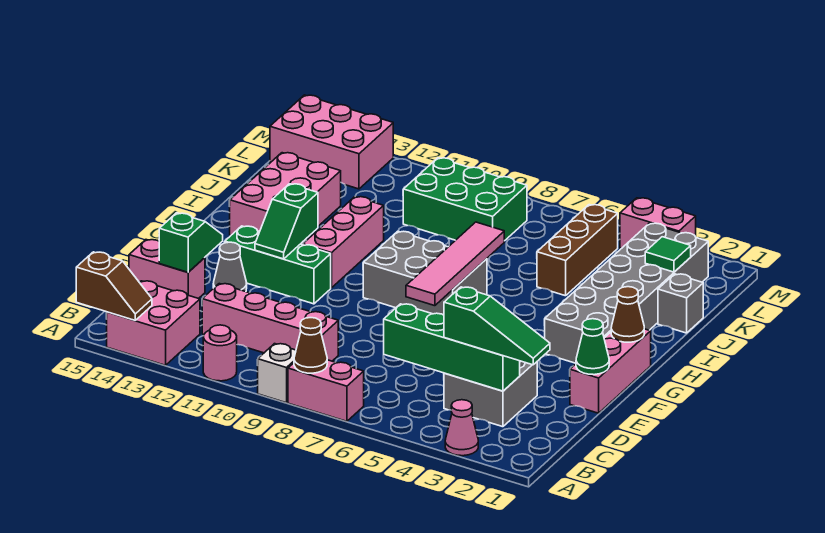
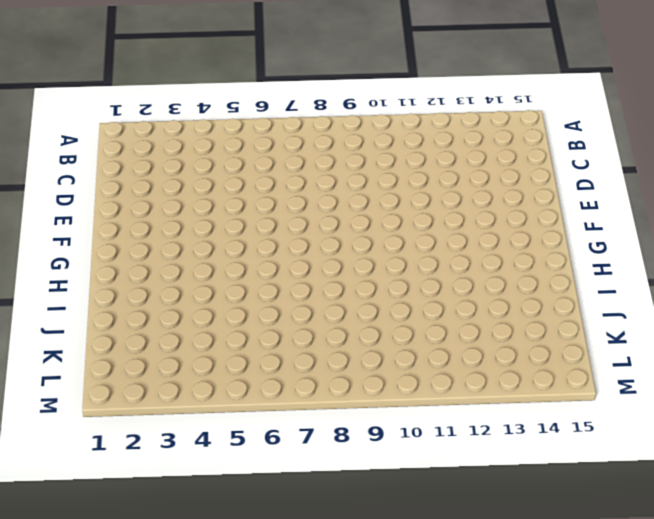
none -> pink cone A3 level 1
none -> pink brick A7:A8 level 1
none -> white brick A9 level 1
none -> pink round brick A11 level 1

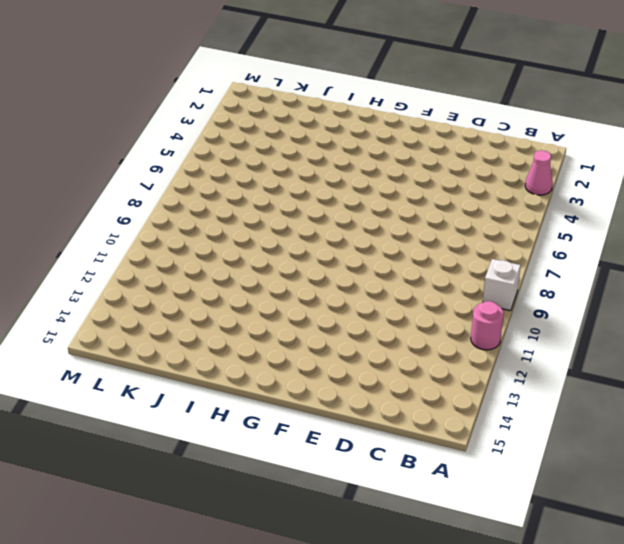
none -> pink brick A7:A8 level 1
none -> pink brick A13:B14 level 1
none -> grey brick C3:D4 level 1
none -> pink brick C9:C12 level 1

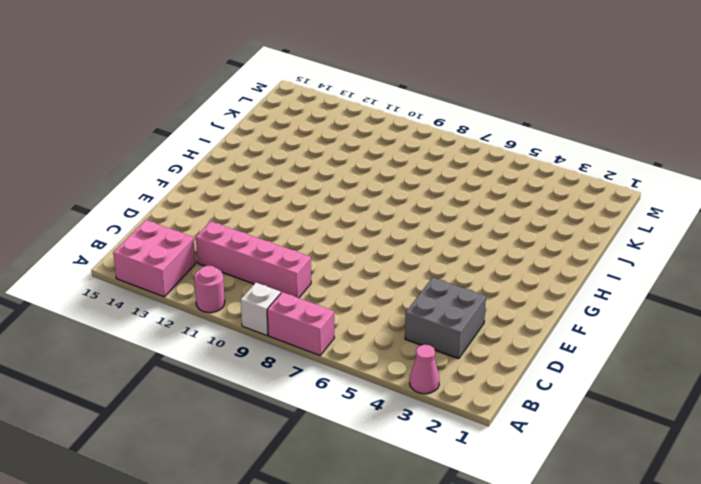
none -> pink brick D14:D15 level 1
none -> pink brick E1:G1 level 1
none -> grey cone E13 level 1
none -> green brick F11:F13 level 1

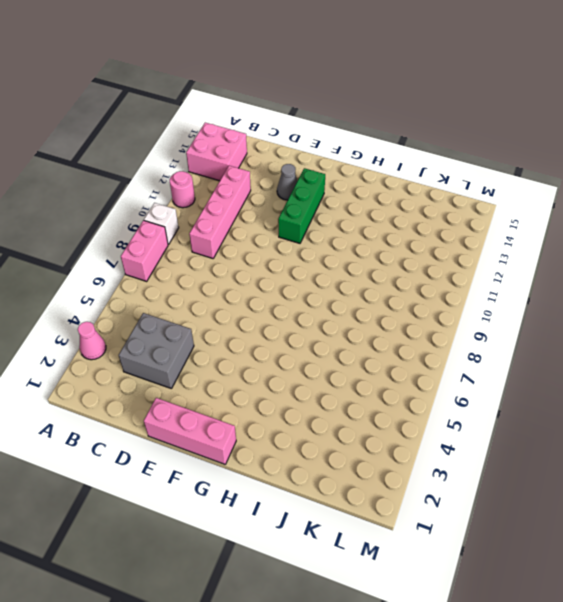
none -> pink brick D14:D15 level 1
none -> grey brick G2:L3 level 1
none -> grey brick G7:H9 level 1
none -> pink brick G11:I11 level 1

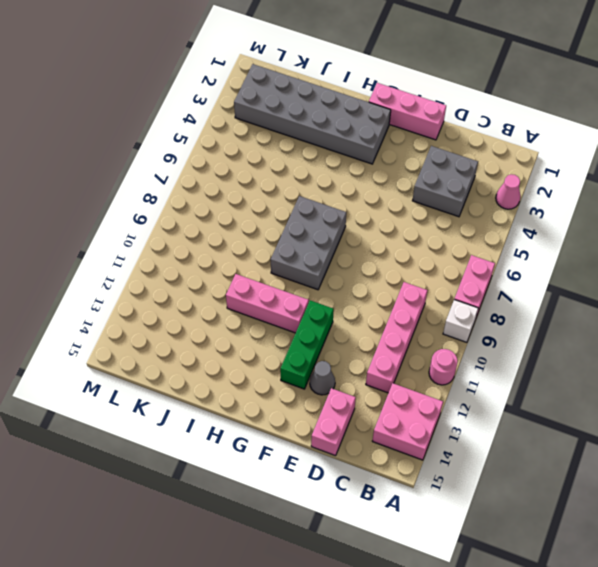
none -> pink brick H13:J14 level 1
none -> grey brick J1 level 1
none -> brown brick J5:L5 level 1
none -> green brick K8:L10 level 1

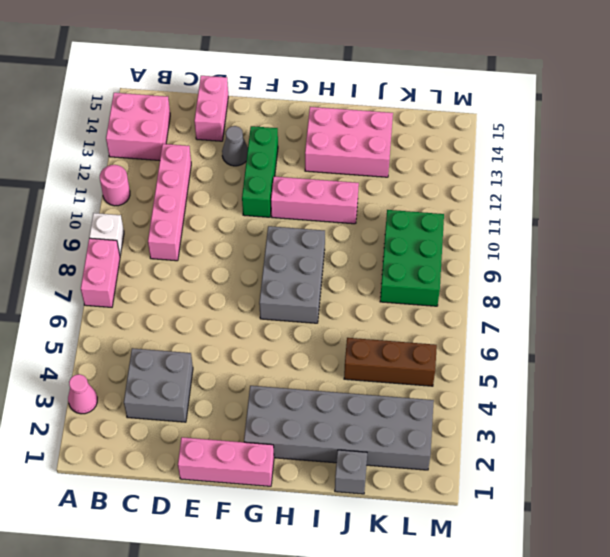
none -> pink brick L13:M15 level 1
none -> pink brick M3:M4 level 1
none -> brown cone A8 level 2
none -> brown slope A14:A15 level 2 top 15

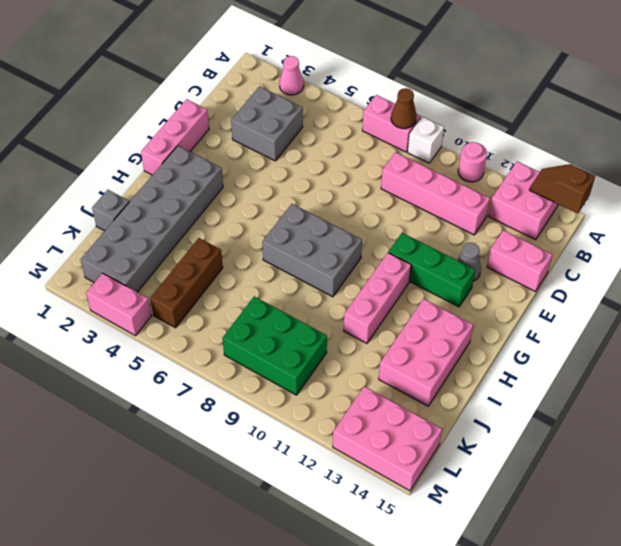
none -> green brick C3:C6 level 2
none -> green slope D14:E14 level 2 top D
none -> green cone E1 level 2
none -> pink tile F7:I7 level 2

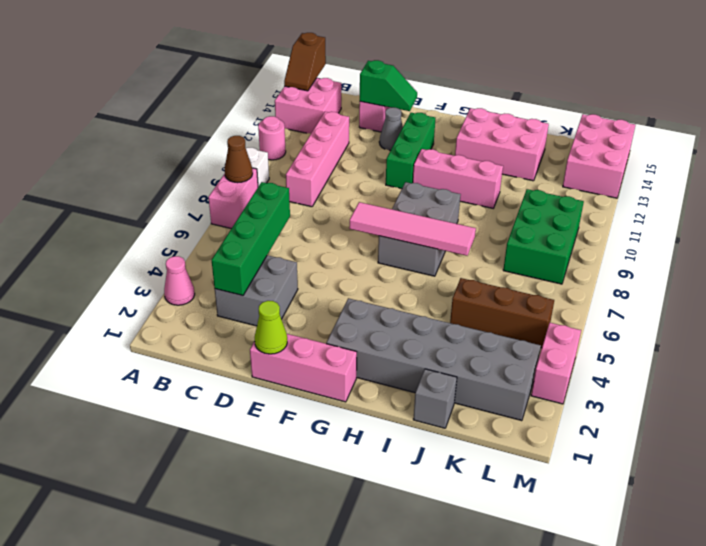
lime cone E1 level 2 -> green cone E1 level 2
none -> green slope F12:G12 level 2 top G
none -> brown cone G1 level 2
none -> green tile K2 level 2
none -> green slope C2:C4 level 3 top 4

